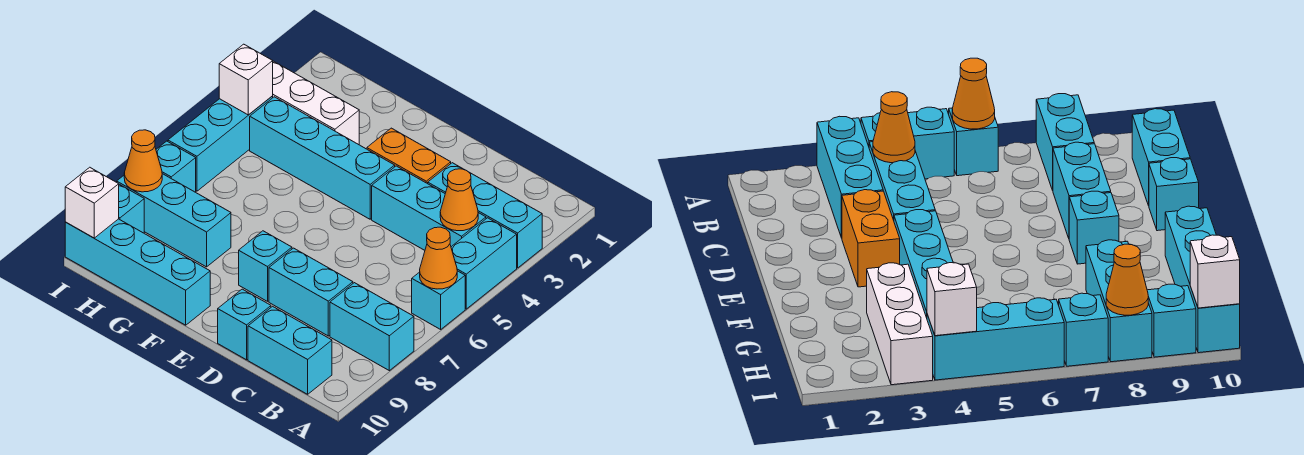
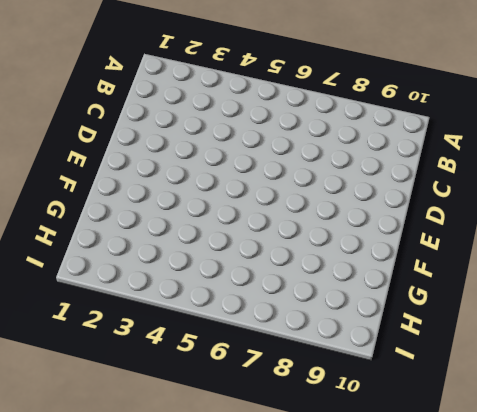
none -> cyan brick A3:C3 level 1
none -> cyan brick A4:A5 level 1
none -> cyan brick A6 level 1

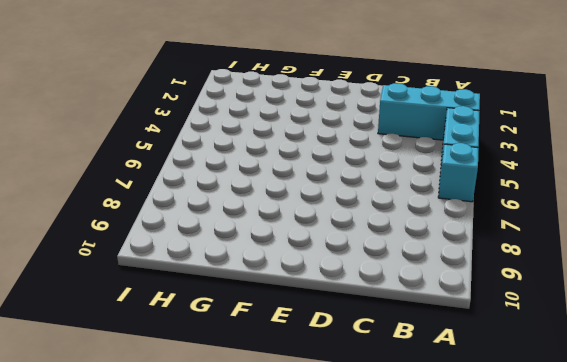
none -> cyan brick A8:B8 level 1
none -> cyan brick B4:D4 level 1
none -> cyan brick B10:C10 level 1

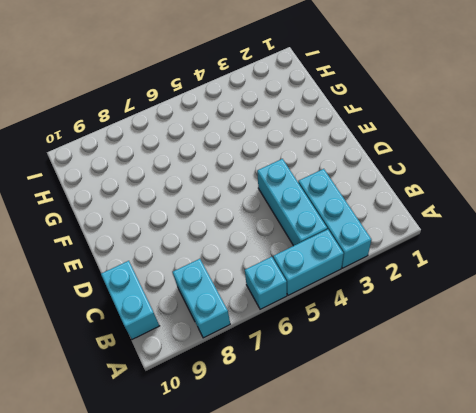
none -> cyan brick C8:D8 level 1
none -> orange brick D3:E3 level 1
none -> cyan brick D10 level 1

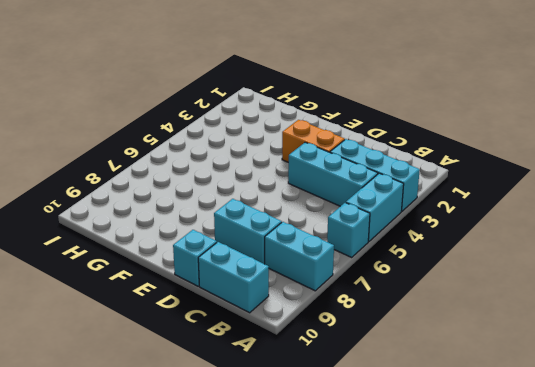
none -> cyan brick E4:H4 level 1
none -> cyan brick E8 level 1
none -> cyan brick F10:I10 level 1

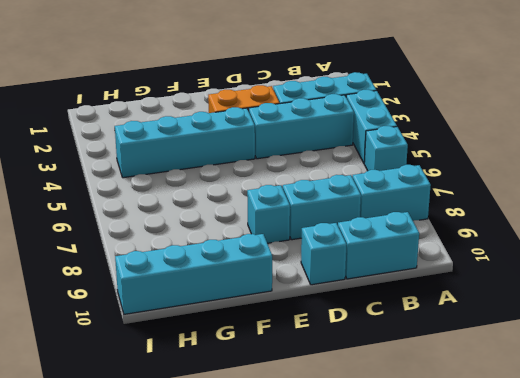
none -> white brick G3:I3 level 1
none -> cyan brick G8:I8 level 1
none -> cyan brick I4:I6 level 1

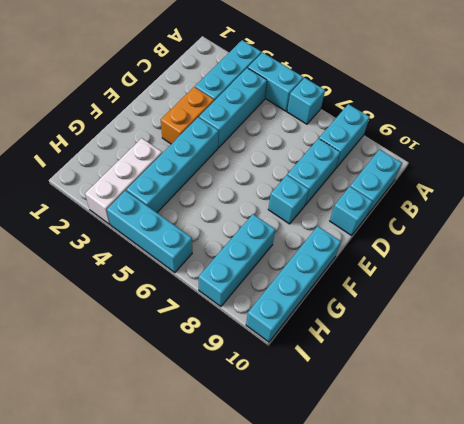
none -> cyan brick I7 level 1
none -> cyan brick I9 level 1
none -> orange cone A6 level 2

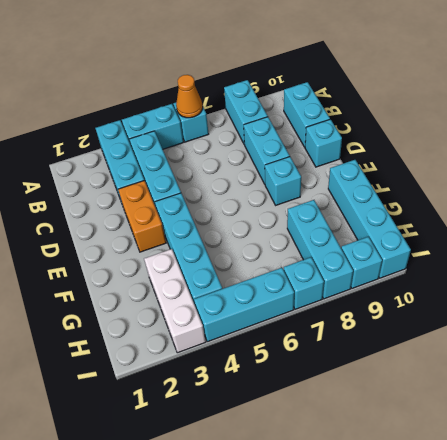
none -> orange cone B4 level 2
none -> white brick I4 level 2
none -> orange cone I8 level 2

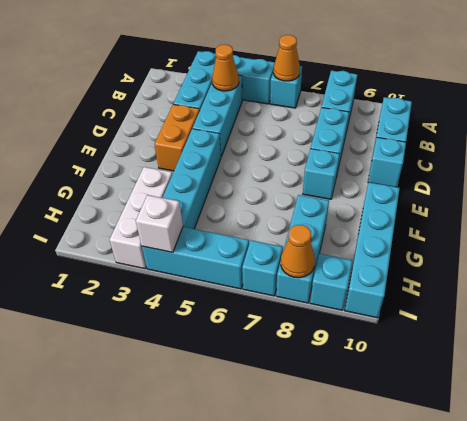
none -> white brick I10 level 2

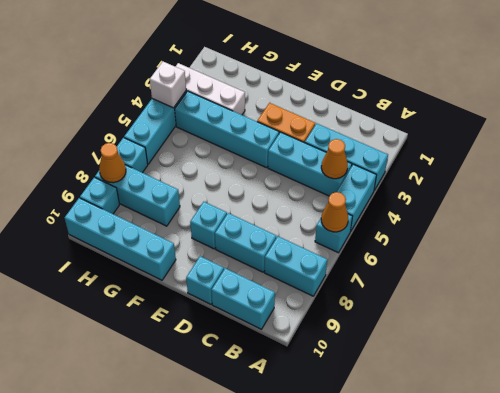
none -> white brick I10 level 2

